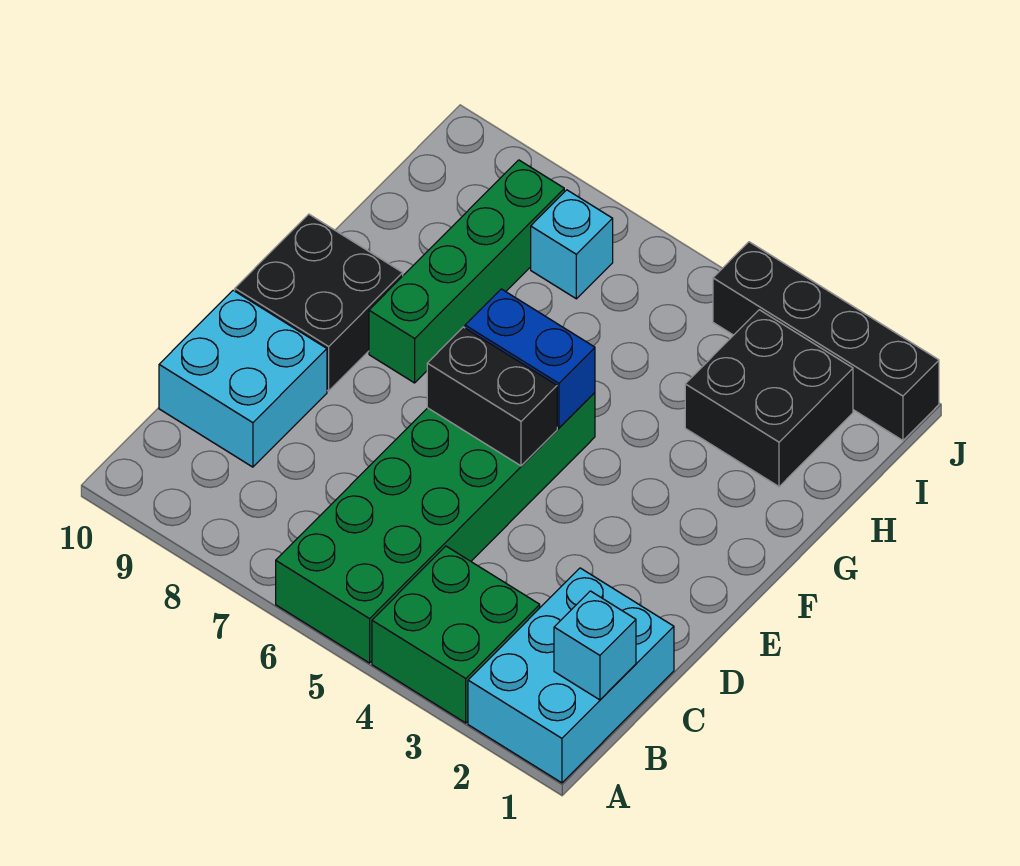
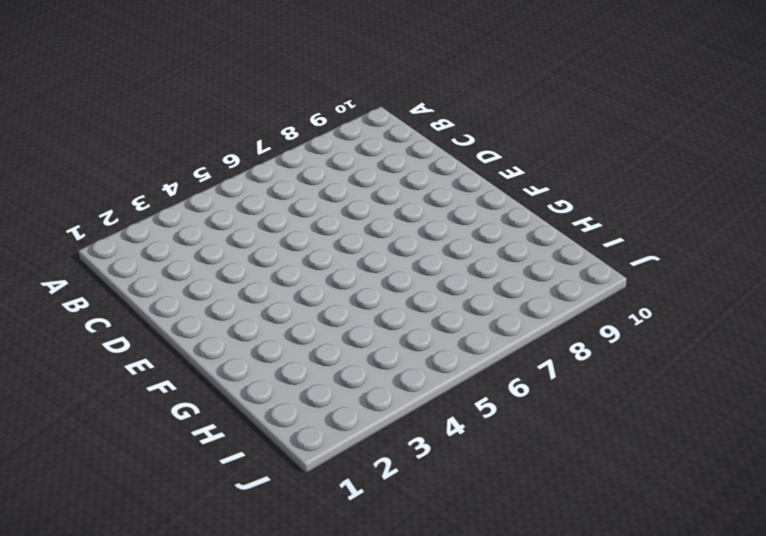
none -> cyan brick A1:C2 level 1
none -> green brick A3:B4 level 1
none -> green brick A5:F6 level 1

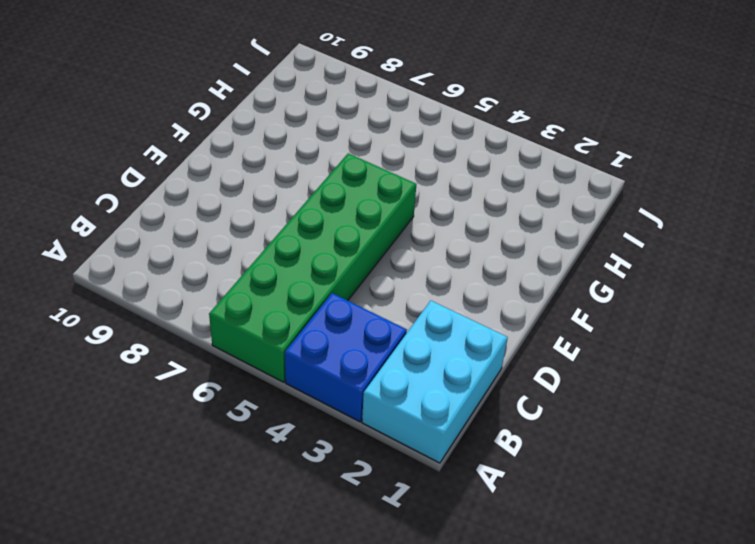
blue brick A3:B4 level 1 -> green brick A3:B4 level 1
none -> cyan brick C9:D10 level 1
none -> black brick E9:F10 level 1
none -> green brick F8:I8 level 1

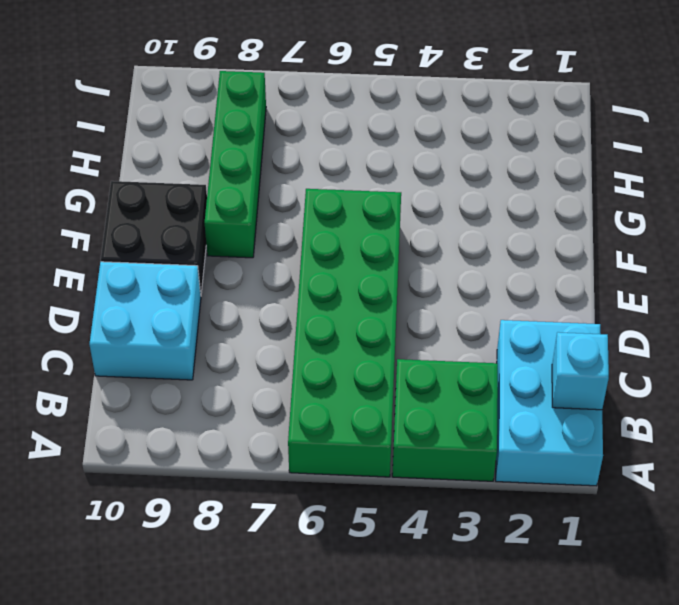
none -> black brick H2:I3 level 1
none -> cyan brick I7 level 1
none -> black brick J1:J4 level 1

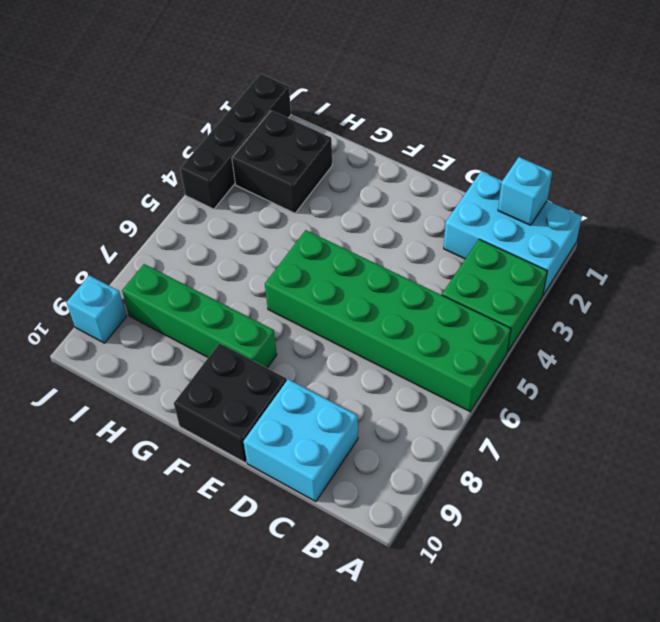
cyan brick J9 level 1 -> cyan brick I7 level 1
none -> black brick E5:E6 level 2
none -> blue brick F5:F6 level 2

